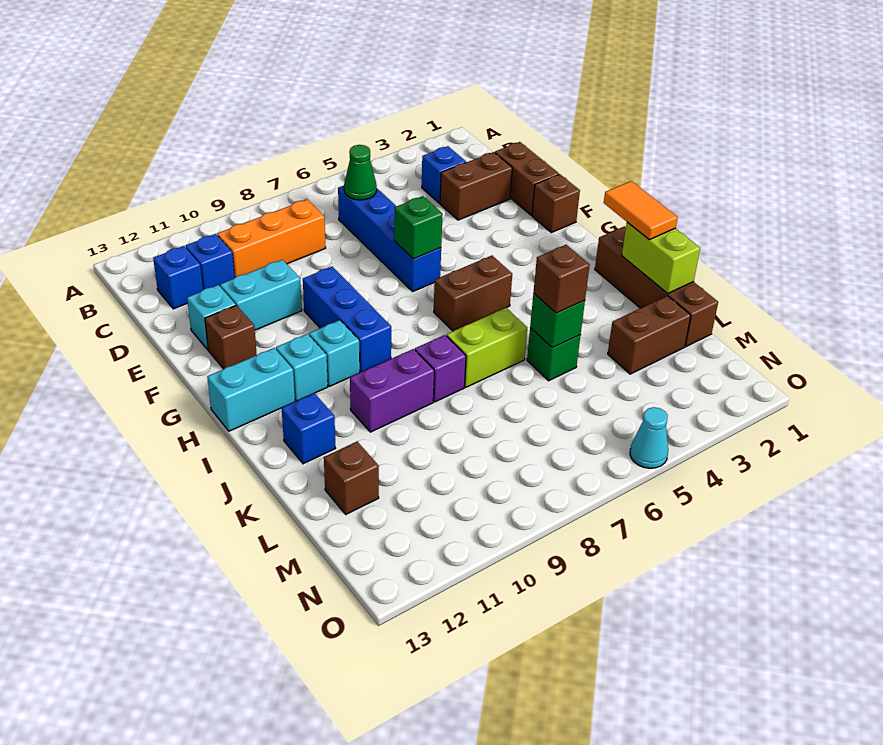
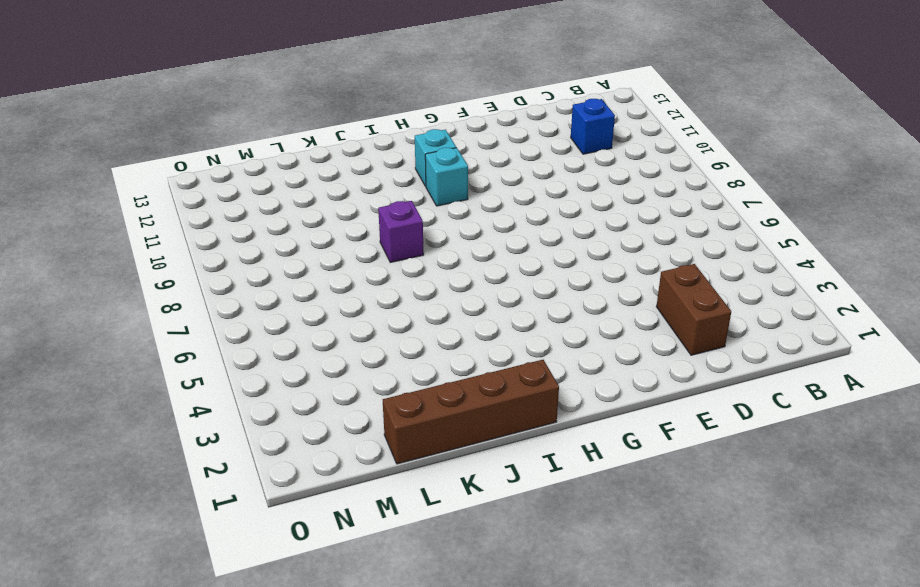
none -> blue brick C3 level 1
none -> blue brick C6:F6 level 1
none -> orange brick C8:C10 level 1
none -> blue brick C12 level 1

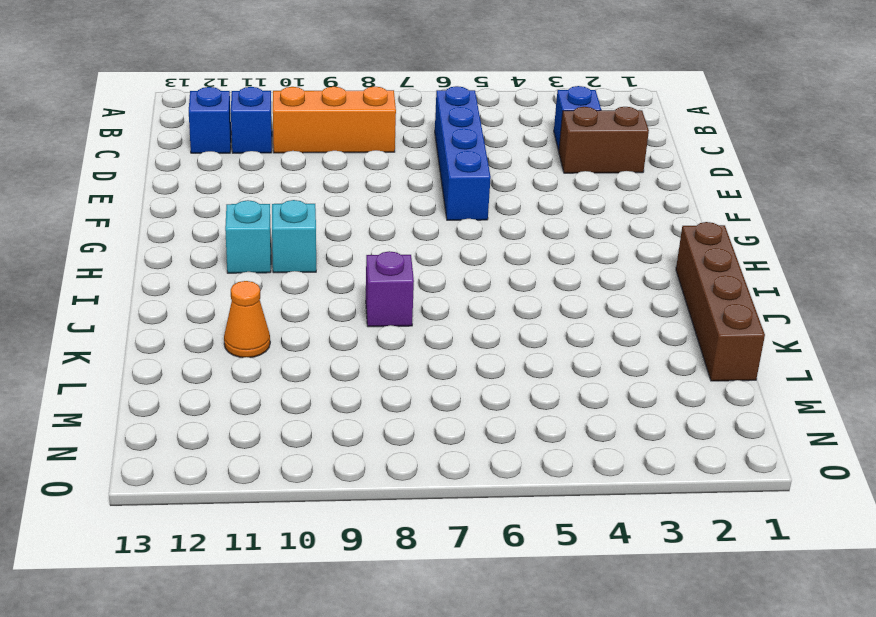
orange cone K11 level 1 -> none
none -> brown brick D1:E1 level 1
none -> cyan brick E10:E11 level 1
none -> cyan brick E12 level 1
none -> brown brick F1 level 1

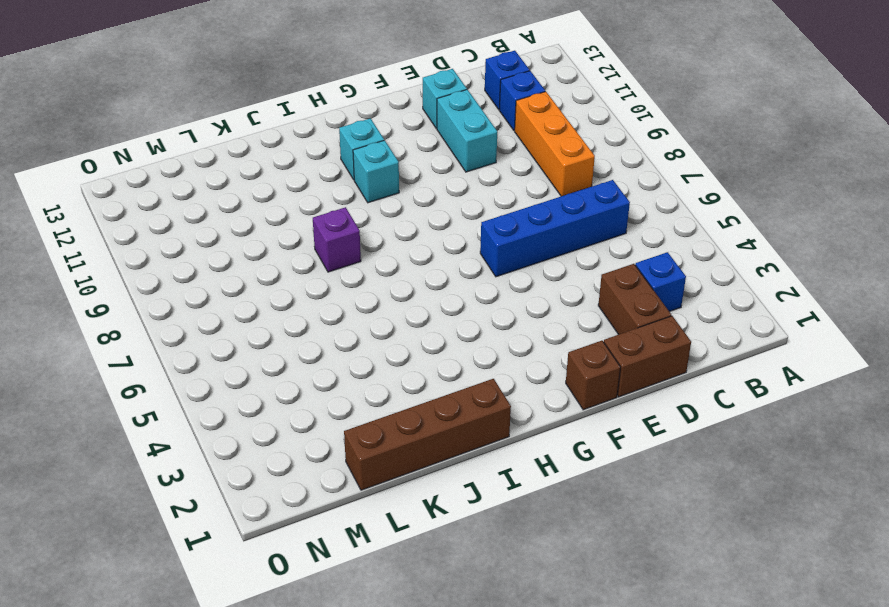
none -> blue brick F9:H9 level 1
none -> brown brick F12 level 1
none -> brown brick H5:H6 level 1
none -> cyan brick H12:H13 level 1

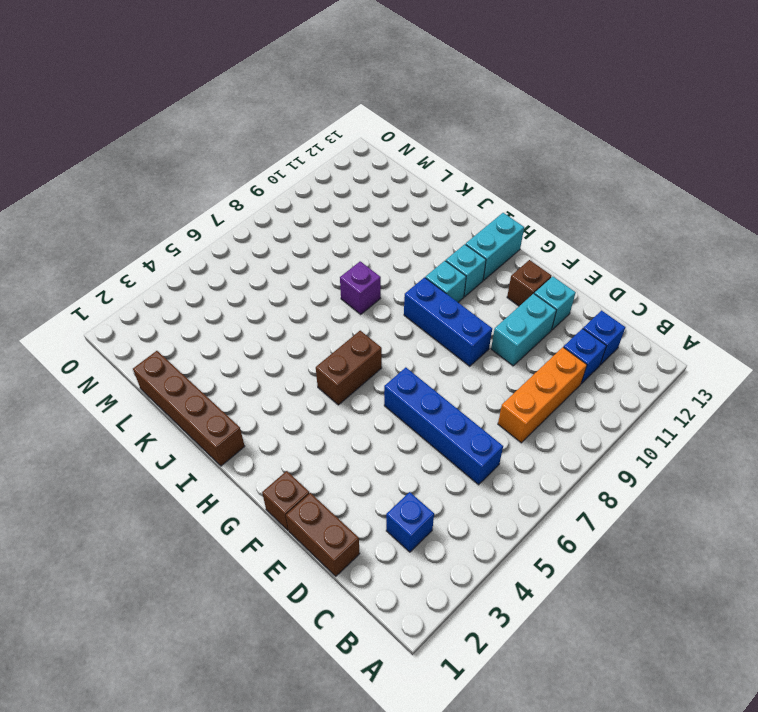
none -> brown brick D2:D3 level 1
none -> lime brick J6:J7 level 1
none -> purple brick J9:J10 level 1
none -> blue brick J12 level 1

